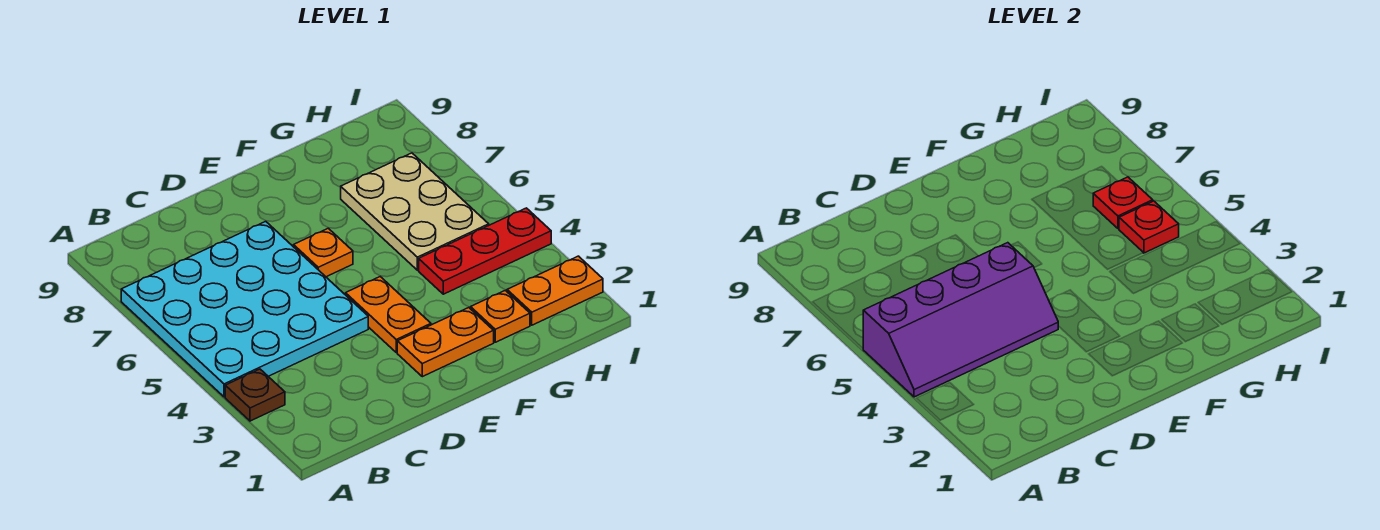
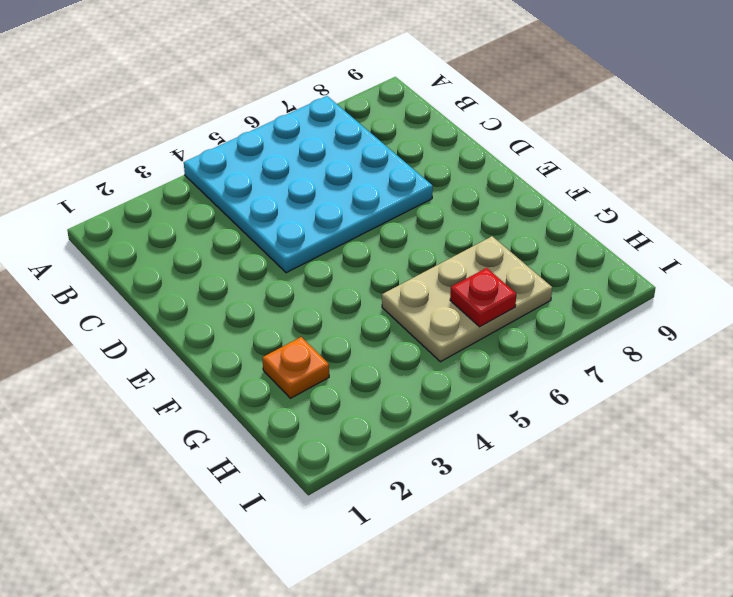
none -> brown plate A3 level 1
none -> orange plate E2:F2 level 1
none -> orange plate E3:E4 level 1

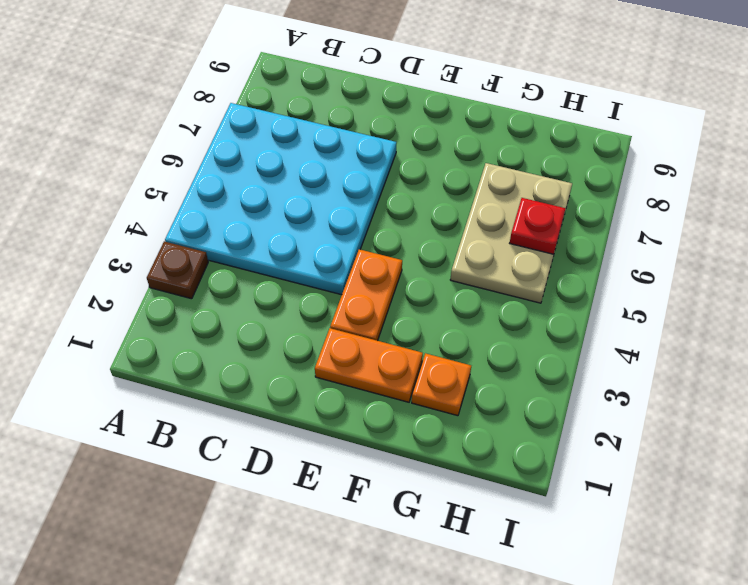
none -> orange plate E6 level 1
none -> red plate G4:I4 level 1
none -> orange plate H2:I2 level 1

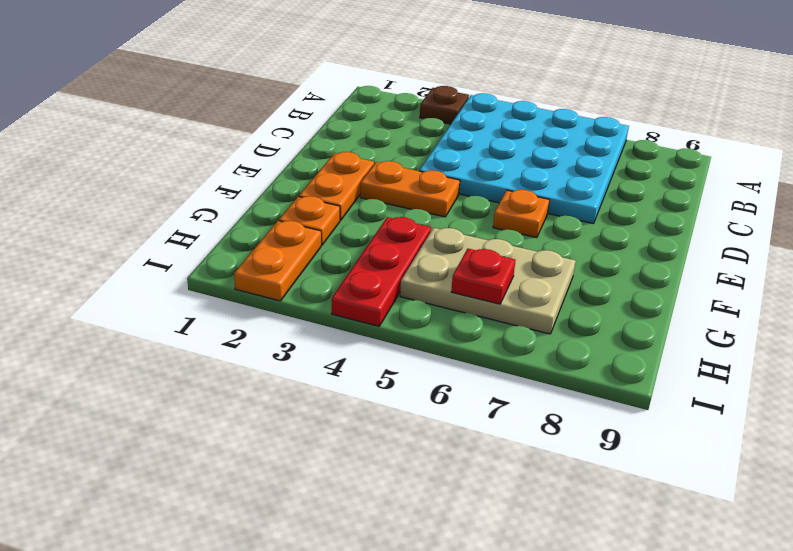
none -> purple slope A4:D5 level 2 top 5
none -> red plate H5 level 2

